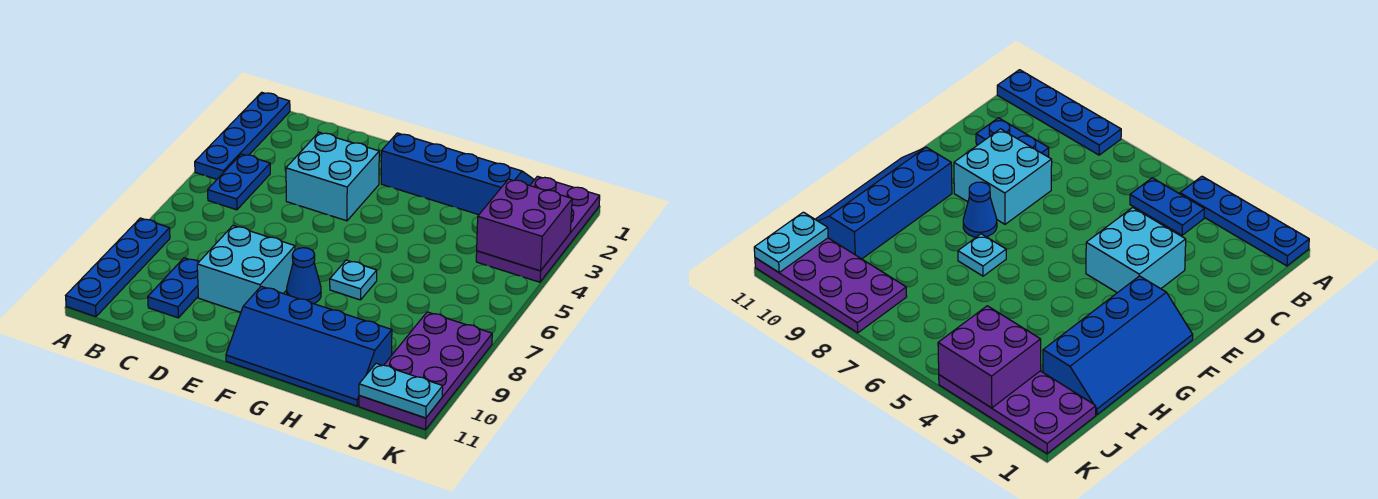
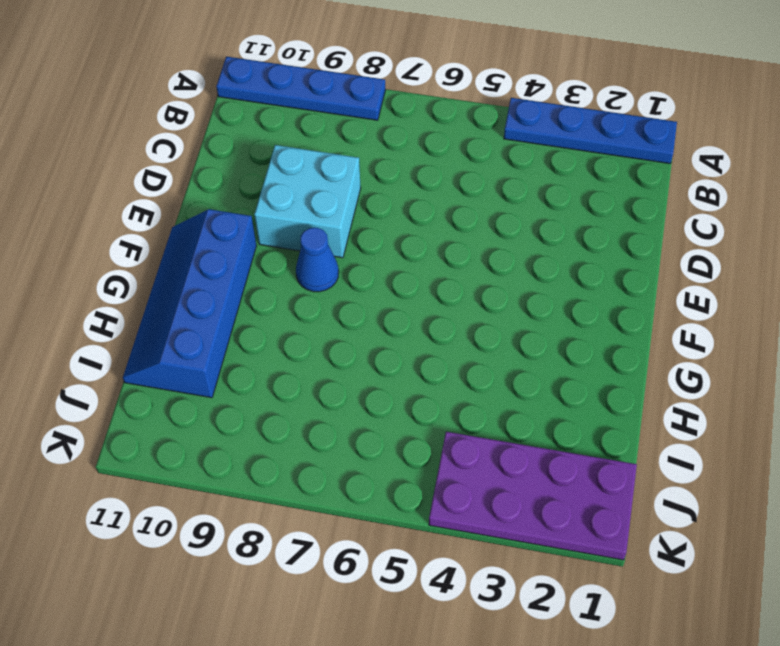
none -> blue plate B4:B5 level 1
none -> blue plate C9:C10 level 1
none -> cyan brick D3:E4 level 1

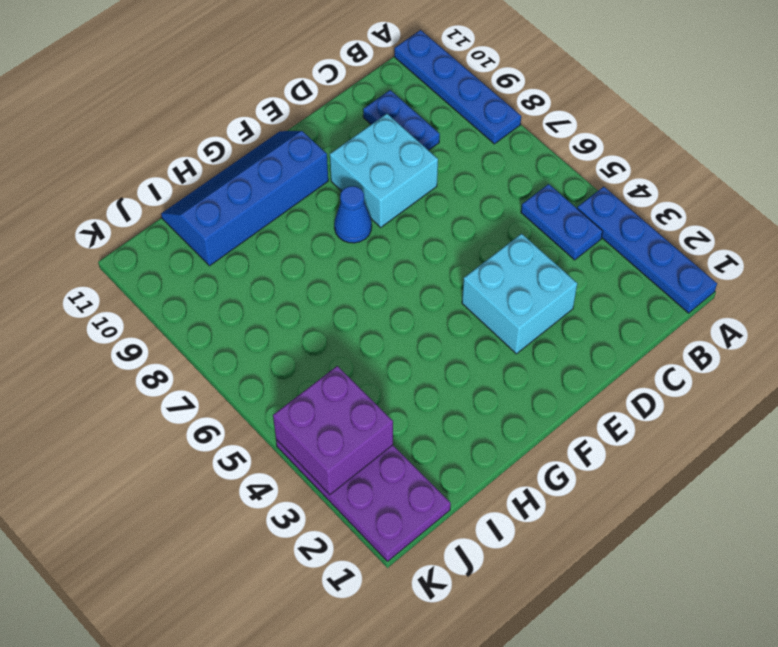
none -> blue slope F1:I2 level 1 top 2
none -> cyan plate G7 level 1
none -> purple plate J8:K11 level 1

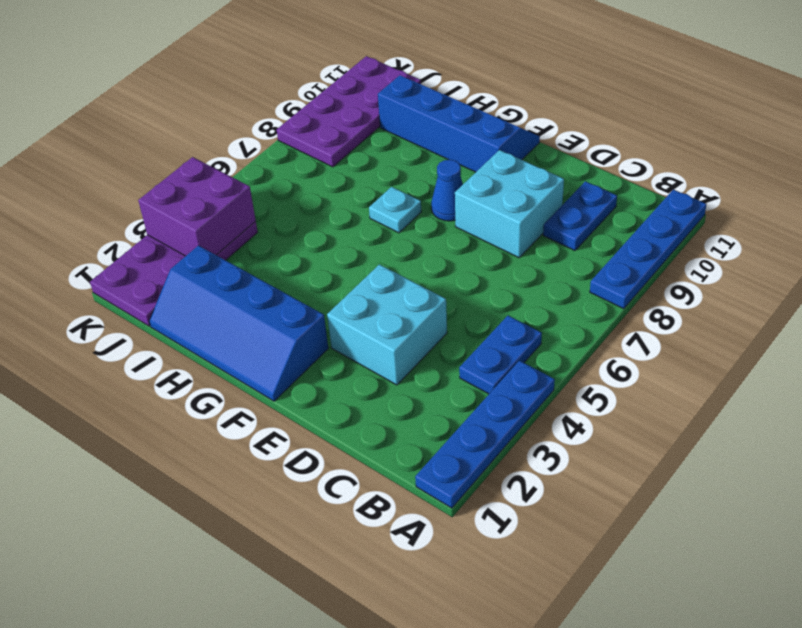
none -> cyan plate J11:K11 level 2

